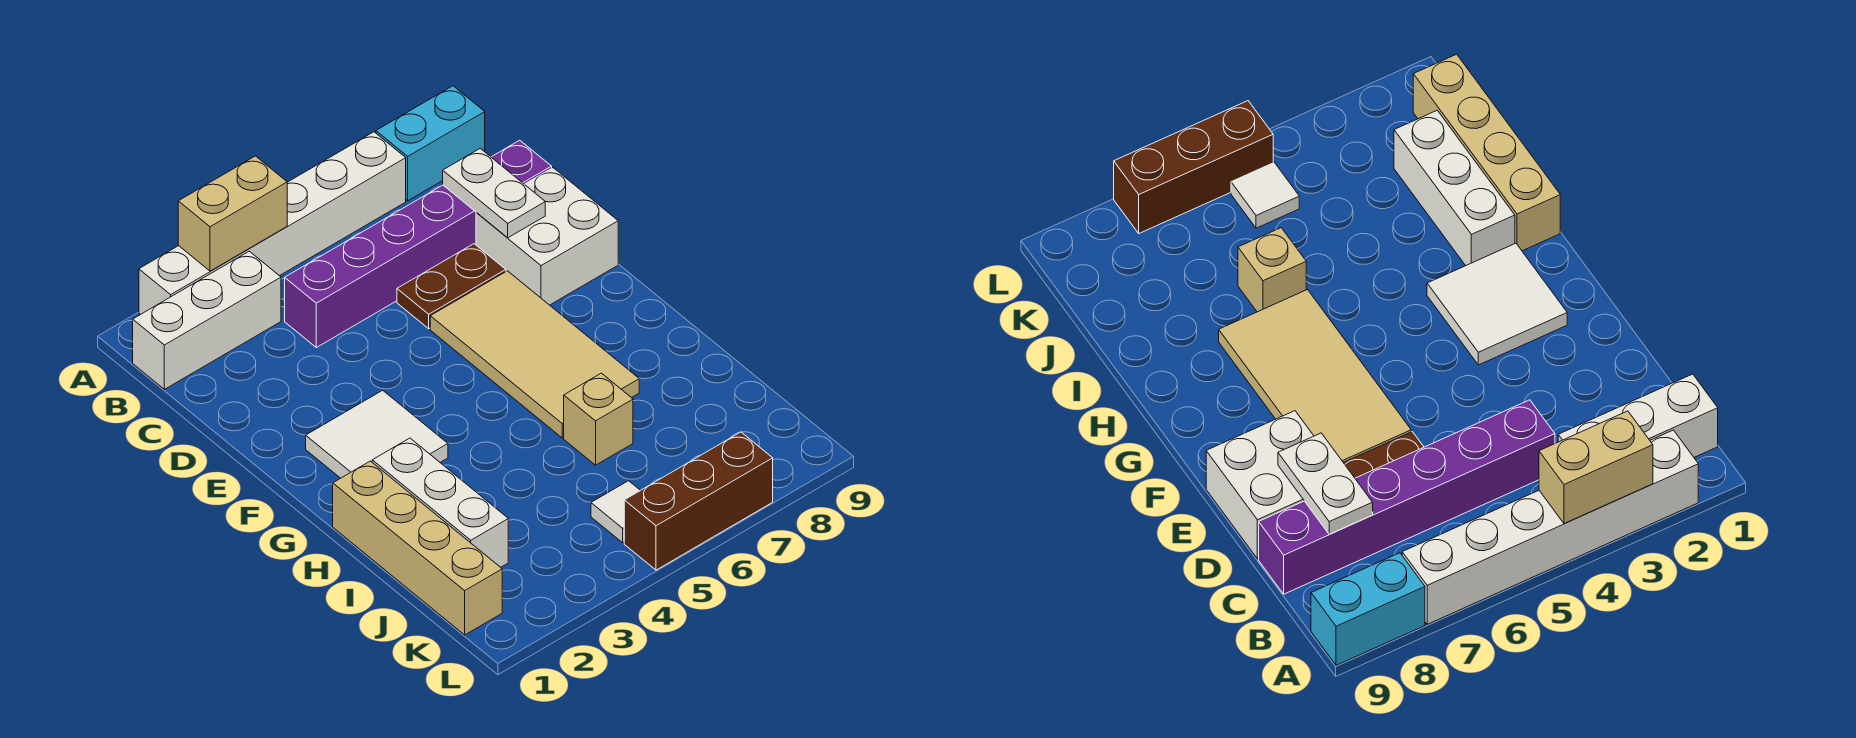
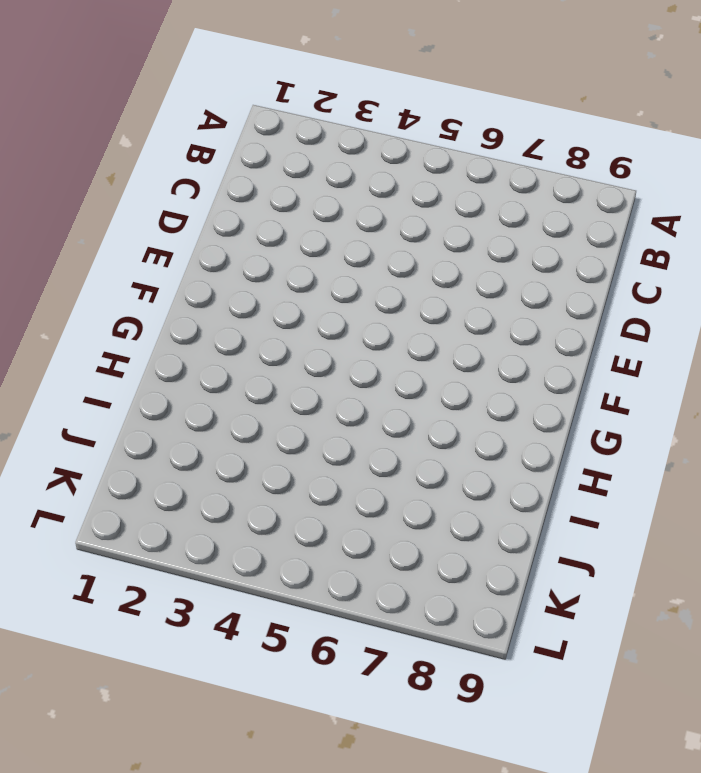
none -> white brick A2:A7 level 1
none -> cyan brick A8:A9 level 1
none -> white brick B1:B3 level 1

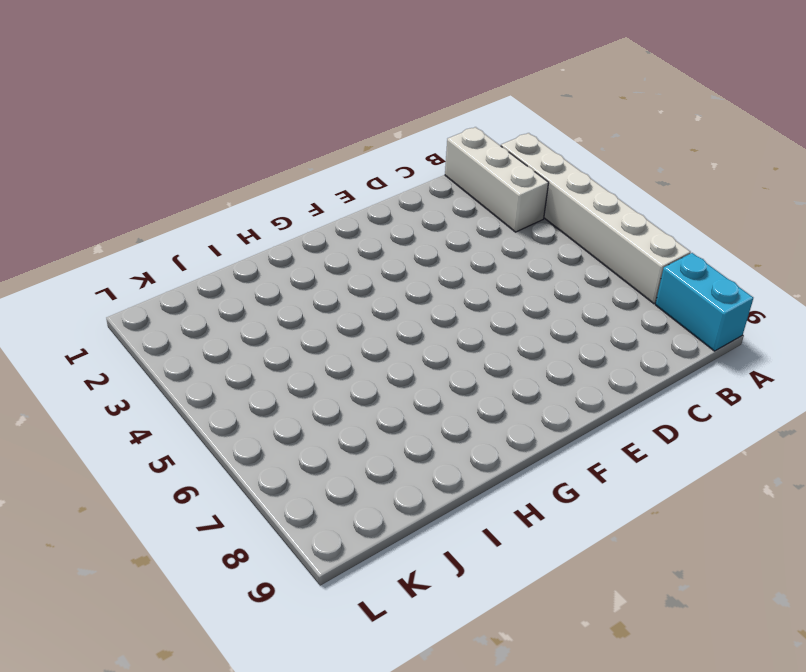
none -> purple brick C4:C9 level 1
none -> brown plate D6:D7 level 1
none -> white brick D8:E9 level 1

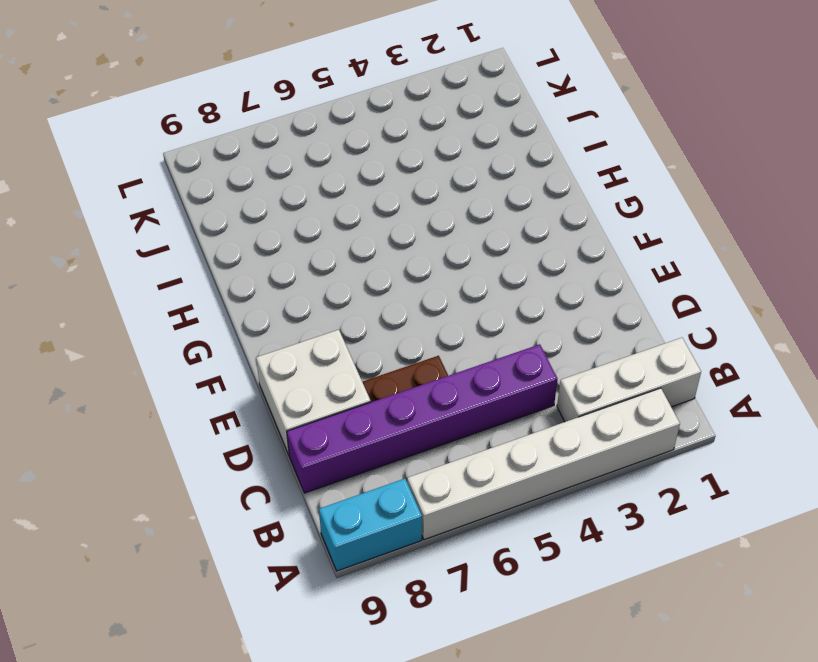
none -> tan tile E6:H7 level 1
none -> white tile F2:G3 level 1
none -> tan brick H1:K1 level 1

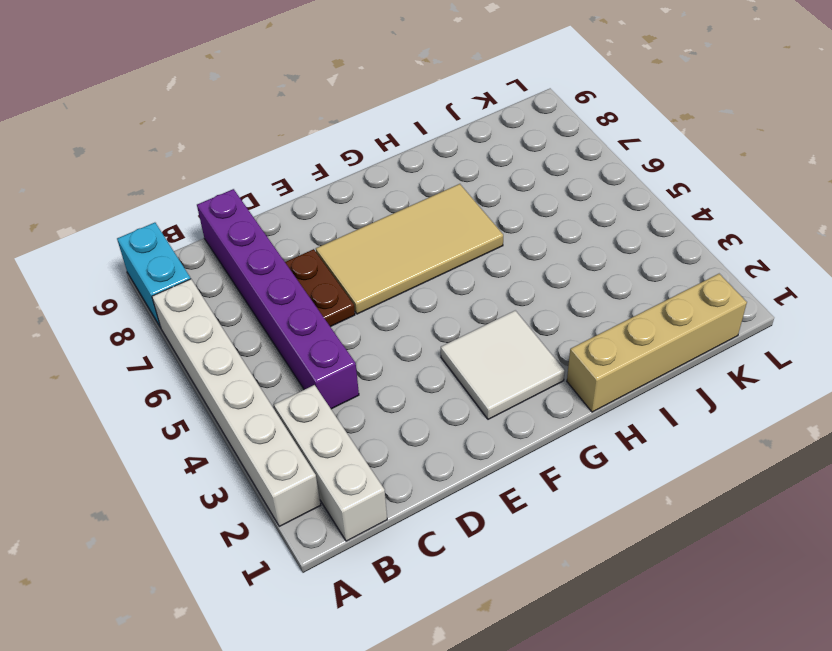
none -> white brick D8:E9 level 1
none -> white brick H2:J2 level 1
none -> tan brick I6 level 1

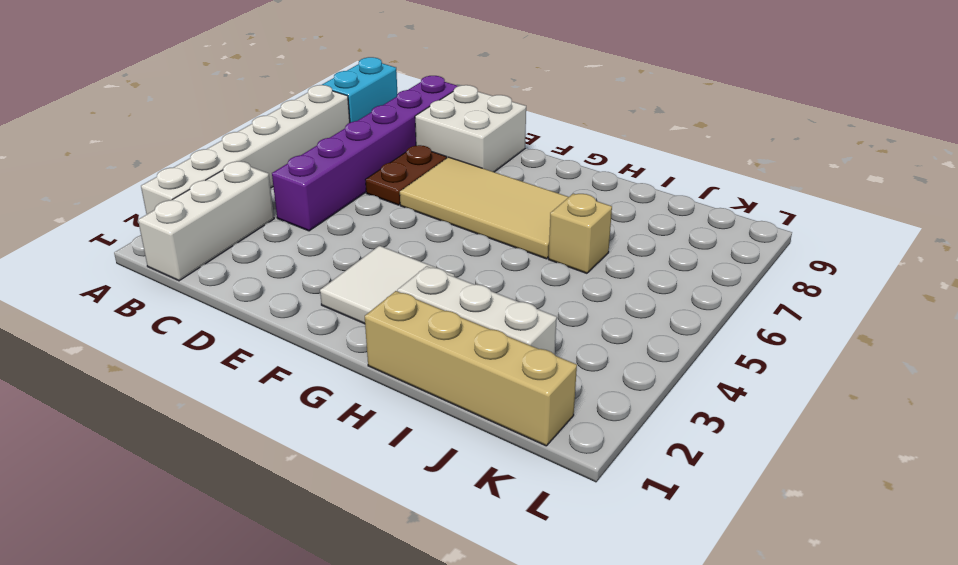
none -> white tile K5 level 1
none -> brown brick L5:L7 level 1
none -> tan brick A3:A4 level 2

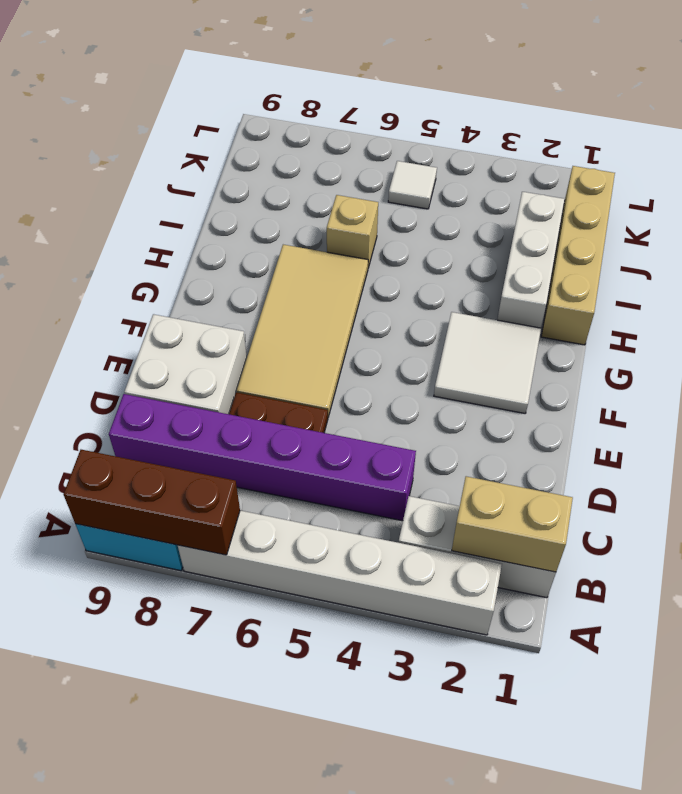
brown brick A7:A9 level 2 -> brown brick L5:L7 level 1
tan brick B1:B2 level 2 -> tan brick A3:A4 level 2
none -> white plate C8:D8 level 2

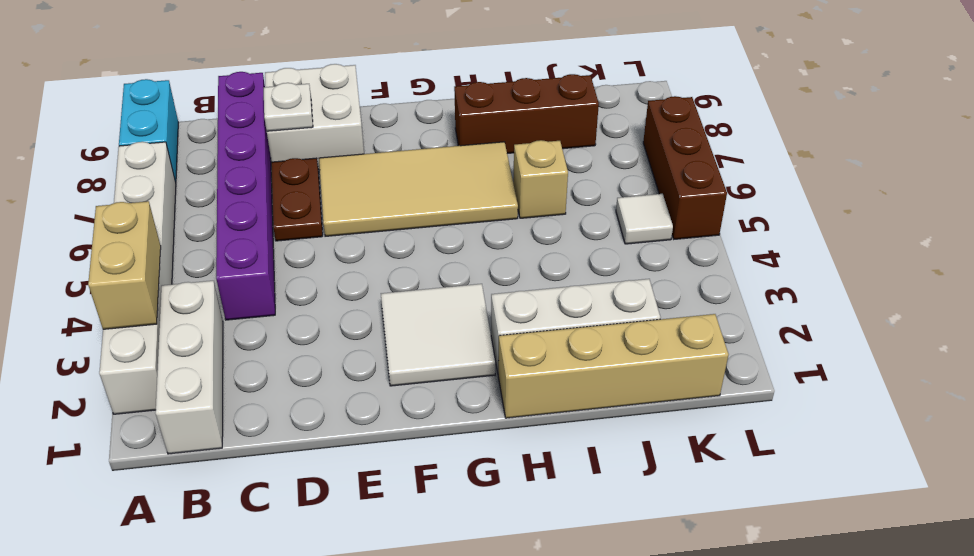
white plate D8 level 2 -> white plate C8:D8 level 2
brown brick H8:J8 level 1 -> none

